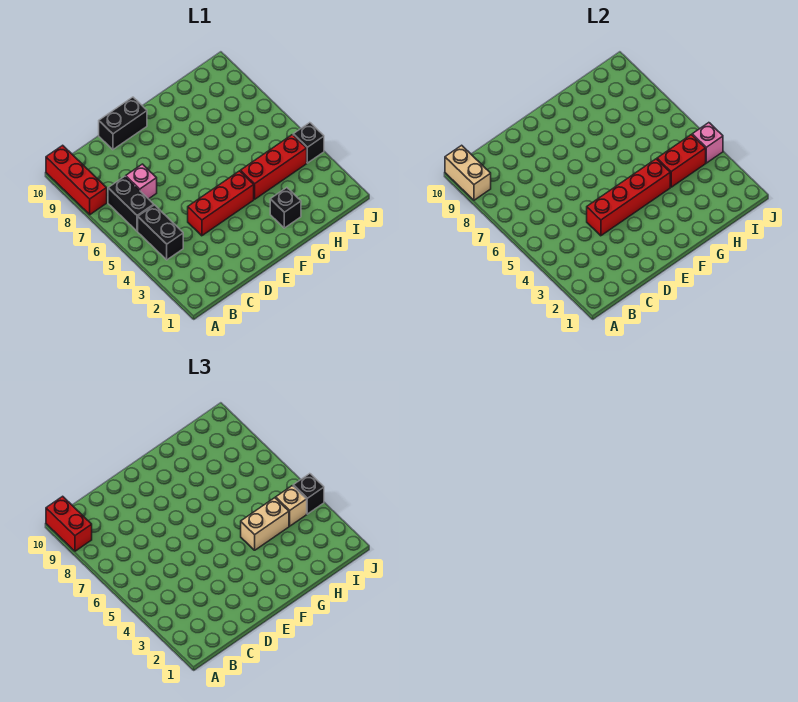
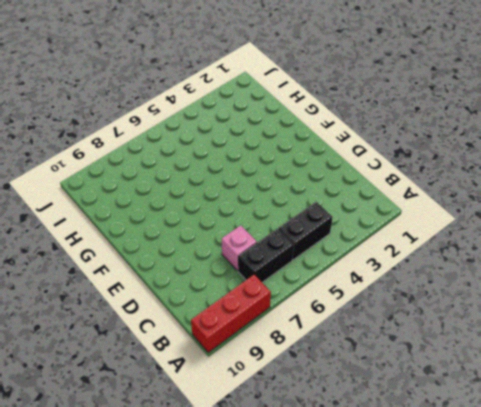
none -> red brick D4:F4 level 1
none -> black brick D10:E10 level 1
none -> black brick G2 level 1

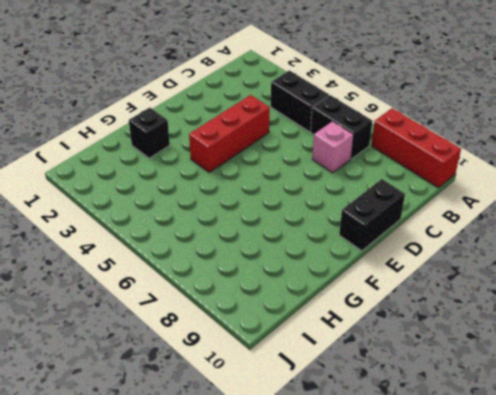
none -> red brick G4:I4 level 1
none -> black brick J4 level 1
none -> tan brick A9:A10 level 2

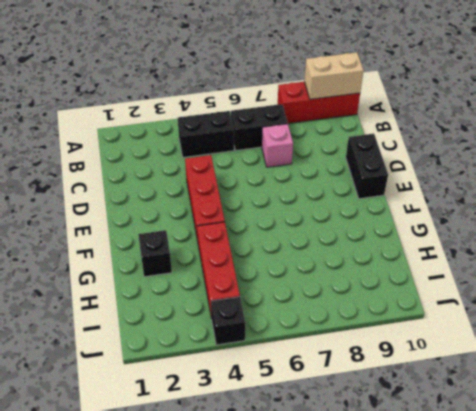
none -> red brick D4:G4 level 2
none -> red brick H4:I4 level 2
none -> pink brick J4 level 2

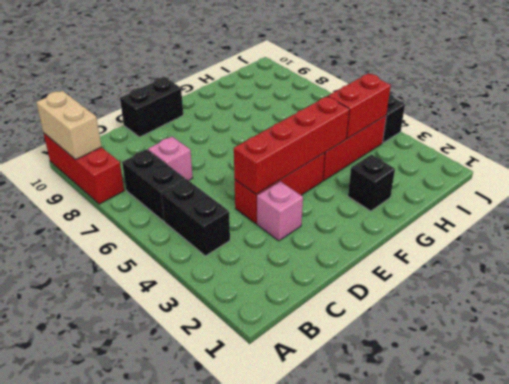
pink brick D3 level 1 -> pink brick J4 level 2
none -> red brick A9:A10 level 3
none -> tan brick G4:H4 level 3
none -> tan brick I4 level 3

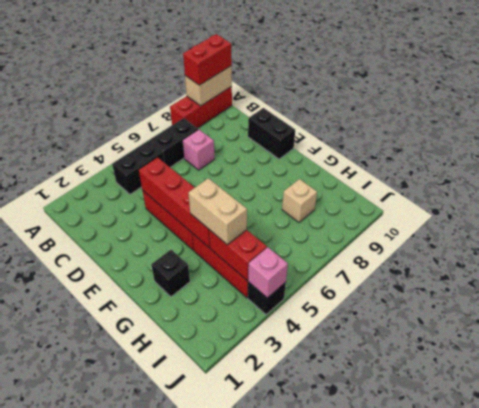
tan brick H8 level 1 -> tan brick I4 level 3
none -> black brick J4 level 3

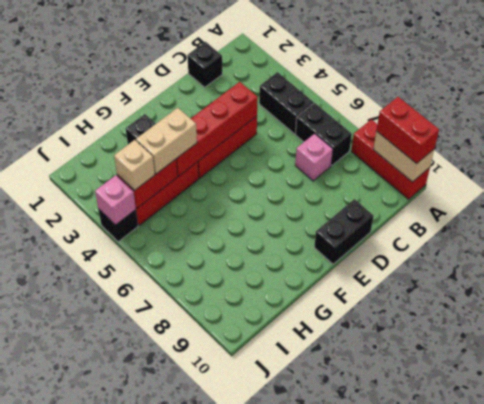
black brick C1 level 1 -> black brick J4 level 3

